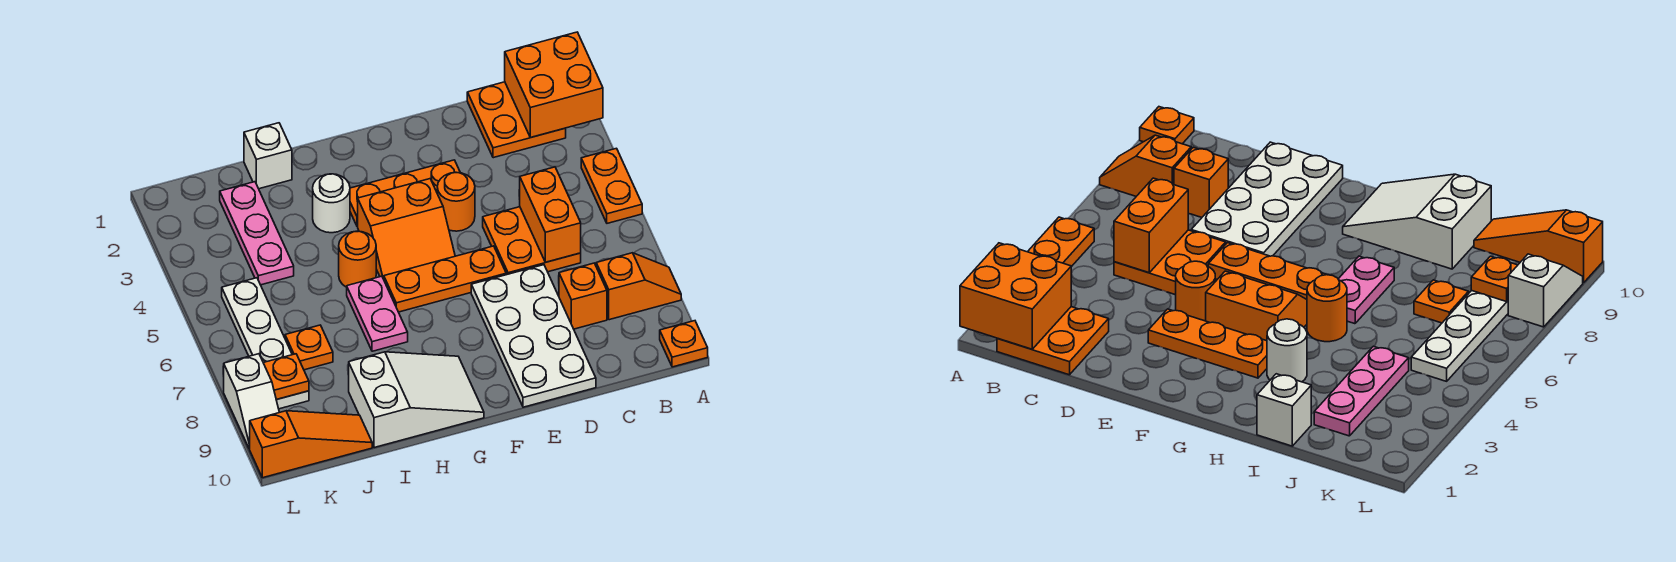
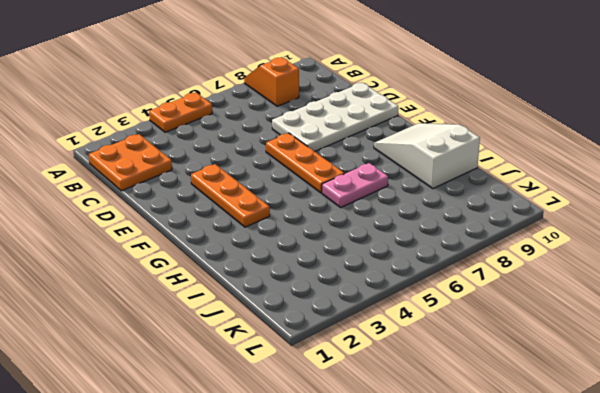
none -> orange plate A10 level 1
none -> orange plate C5:D6 level 1
none -> orange brick C8 level 1

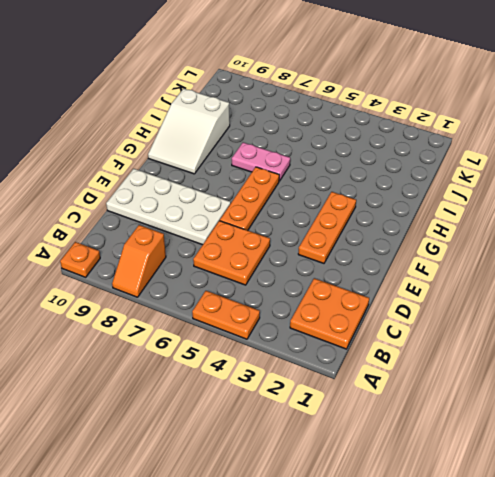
none -> orange brick C8 level 1
none -> orange round brick E4 level 1
none -> orange slope F4:G5 level 1 top 4

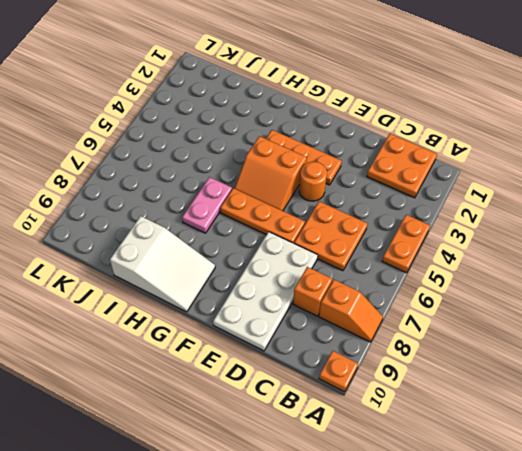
none -> white round brick H3 level 1
none -> orange round brick H5 level 1
none -> white brick I1 level 1

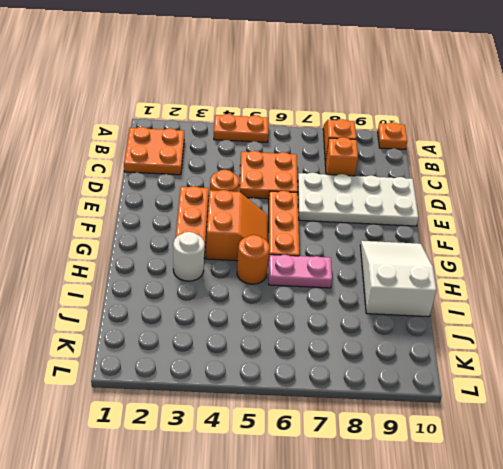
none -> white brick I1 level 1
none -> pink plate J2:J4 level 1
none -> orange plate J7 level 1

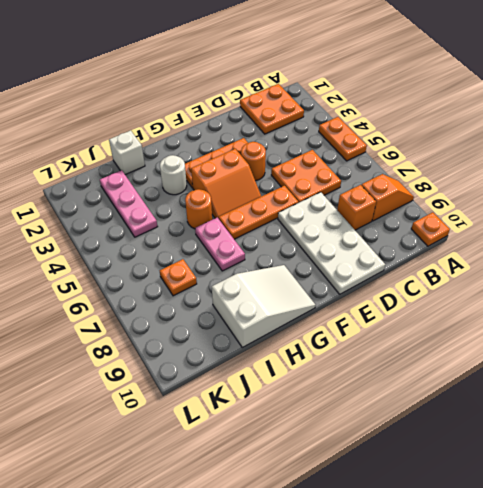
none -> orange slope J10:L10 level 1 top L
none -> white plate K5:K8 level 1
none -> white slope L8:L9 level 1 top 8

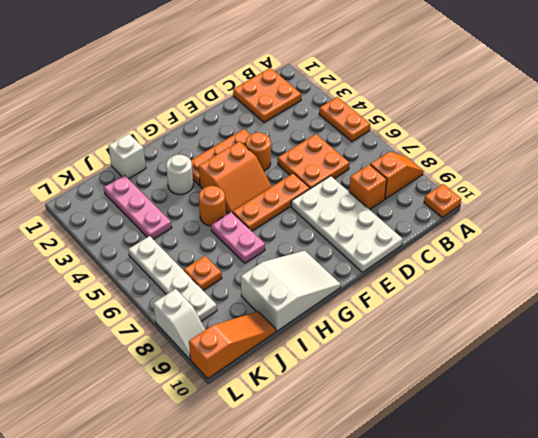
none -> orange brick A1:B2 level 2
none -> orange brick C5:C6 level 2
none -> orange plate K8 level 2

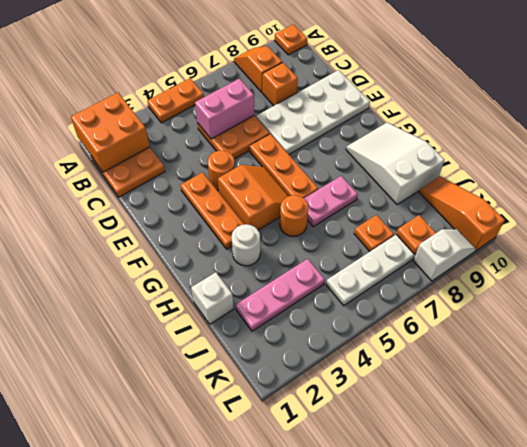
pink brick C5:C6 level 2 -> orange brick C5:C6 level 2

